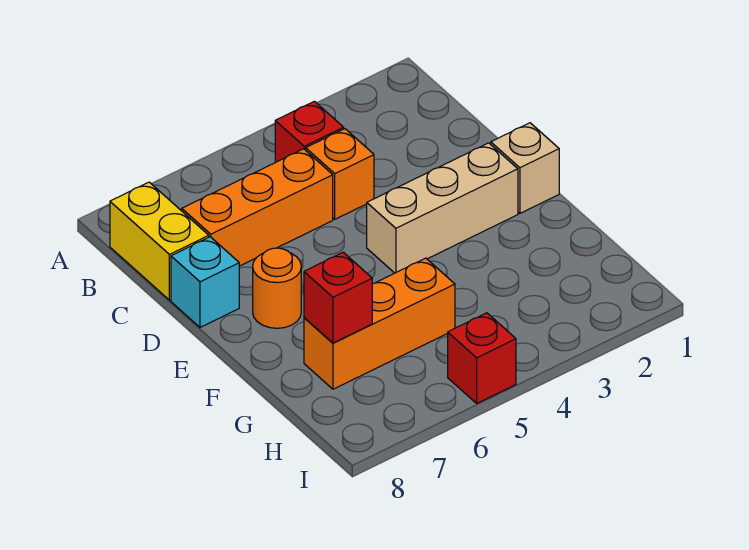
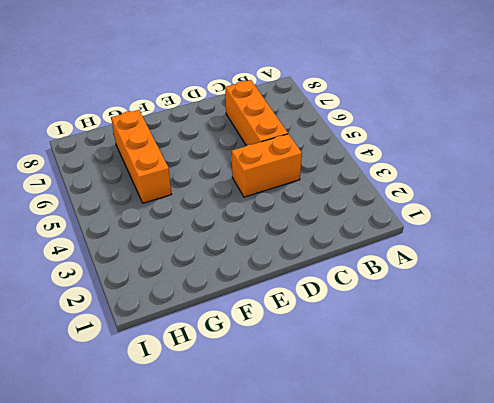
orange brick C4:D4 level 1 -> orange brick C4 level 1
none -> red brick B4 level 1
none -> yellow brick B8:C8 level 1

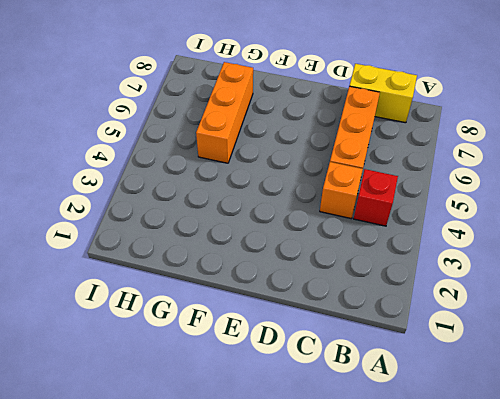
none -> cyan brick D8 level 1
none -> tan brick E1 level 1

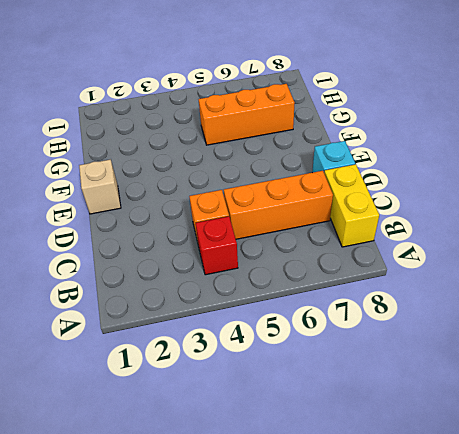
none -> tan brick E2:E4 level 1
none -> orange round brick E7 level 1

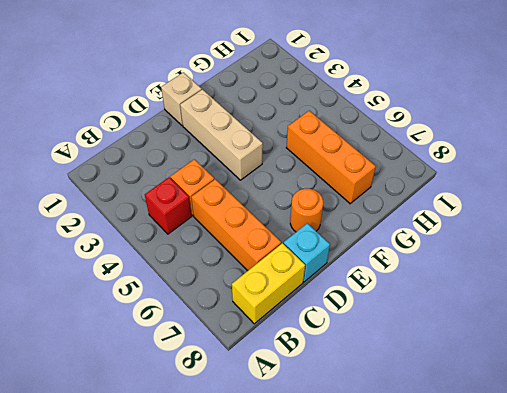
none -> red brick I5 level 1
none -> red brick G7 level 2

